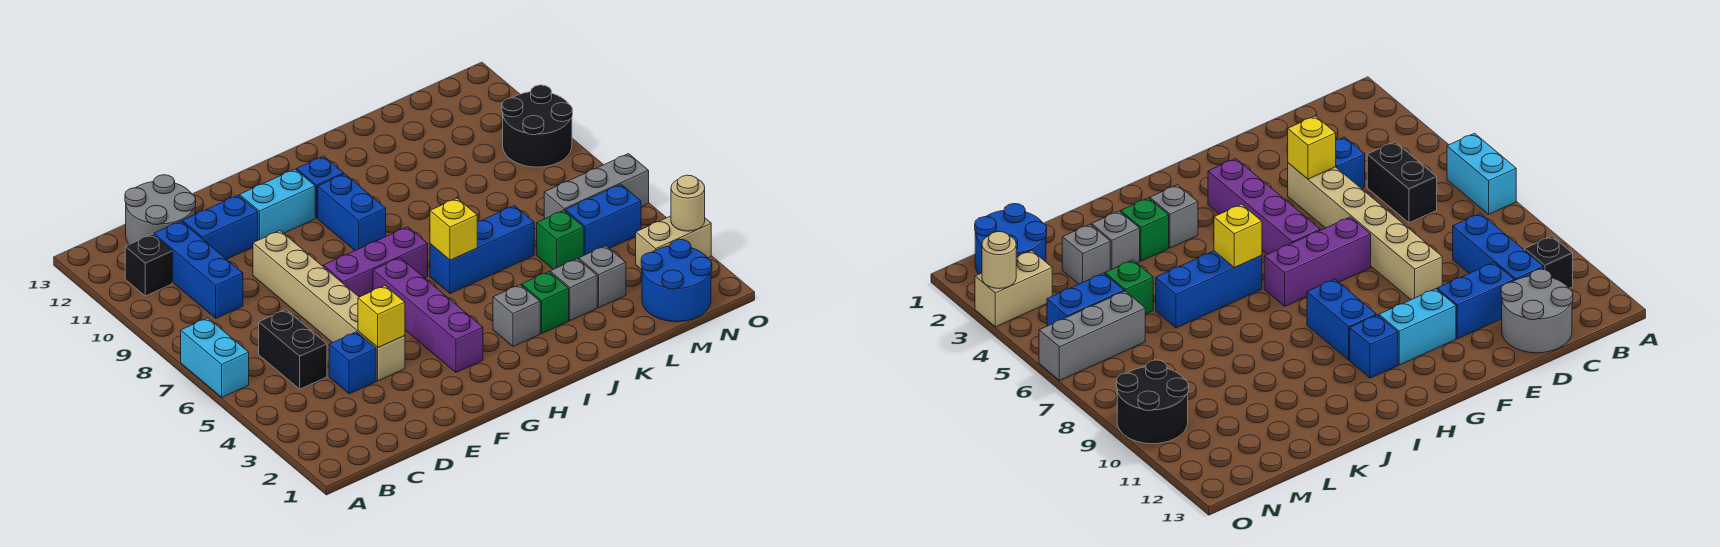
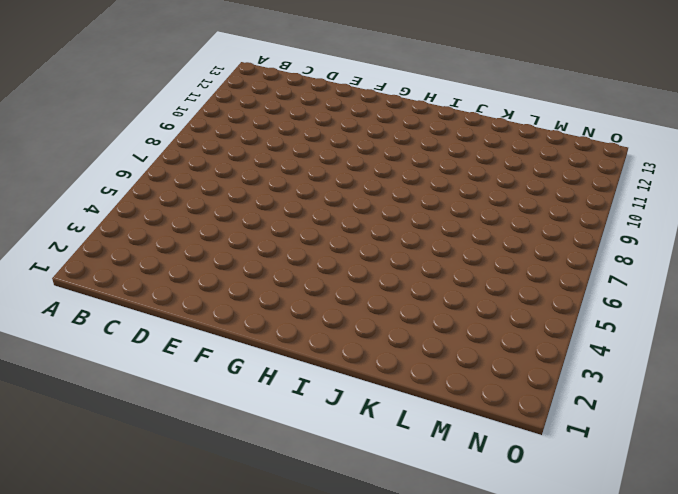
none -> cyan brick A6:A7 level 1
none -> black brick B11 level 1
none -> black brick C5:C6 level 1

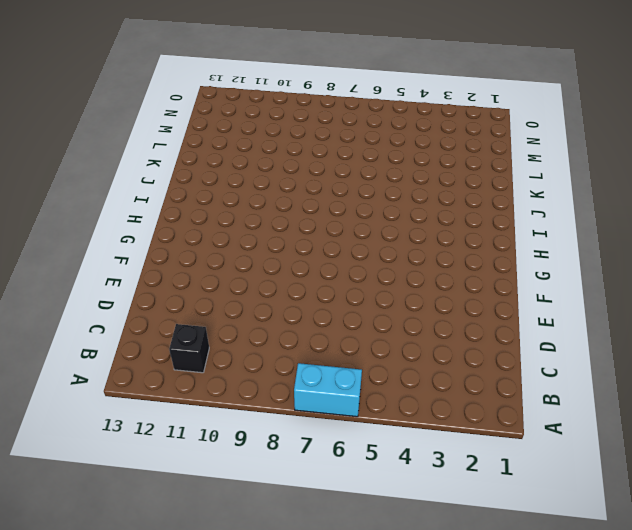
none -> black brick C5:C6 level 1
none -> blue brick C9:C11 level 1
none -> grey round brick C12:D13 level 1

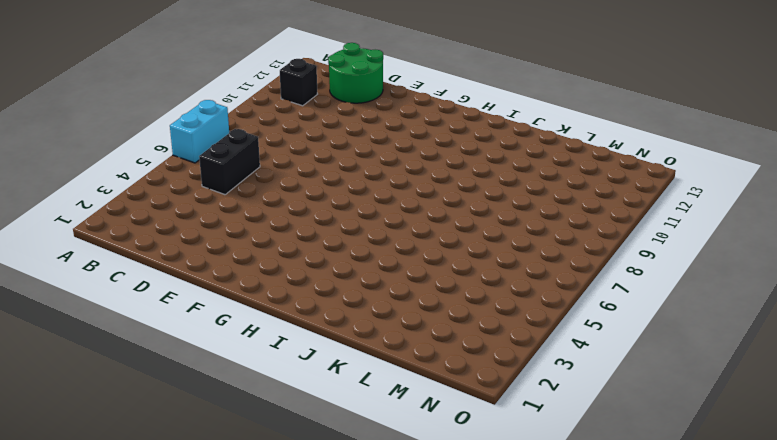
green round brick C12:D13 level 1 -> grey round brick C12:D13 level 1
none -> blue brick C9:C11 level 1
none -> blue brick D4 level 1
none -> blue brick D11:E11 level 1

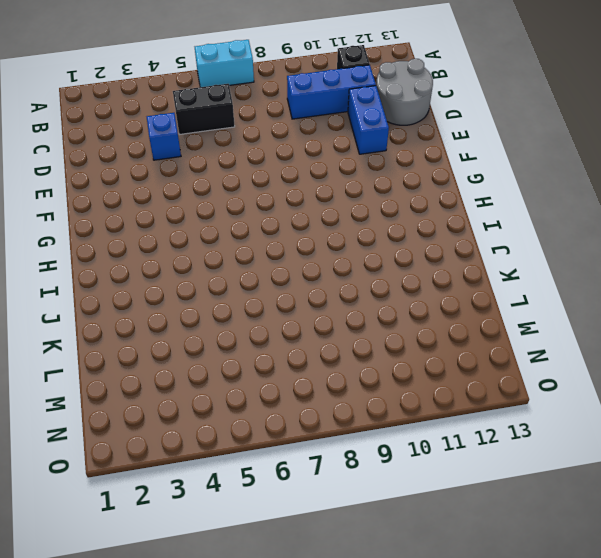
none -> tan brick E4:E9 level 1
none -> purple brick F7:H7 level 1
none -> cyan brick F11:G11 level 1

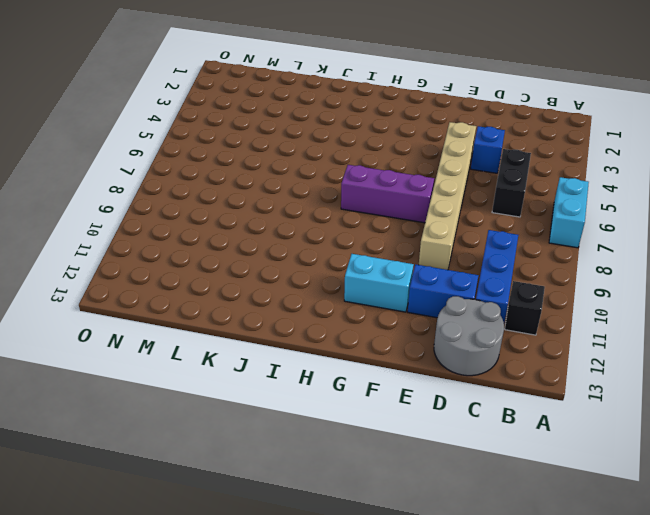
none -> purple brick G3:G6 level 1
none -> blue brick H9:H10 level 1
none -> blue brick H11 level 1

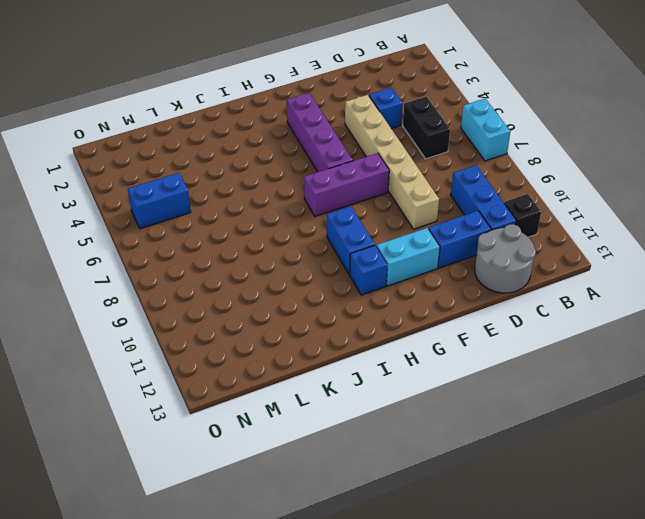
none -> grey brick I3 level 1
none -> blue brick I6:K6 level 1
none -> green brick J3 level 1

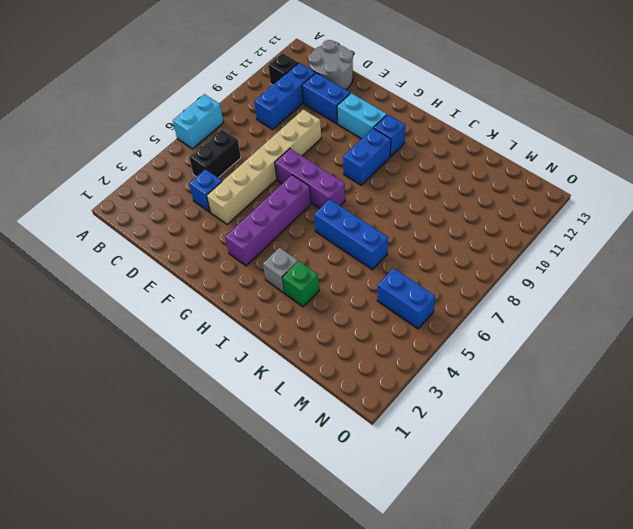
none -> grey brick K3 level 1
none -> grey brick L3 level 1
none -> green brick L5 level 1

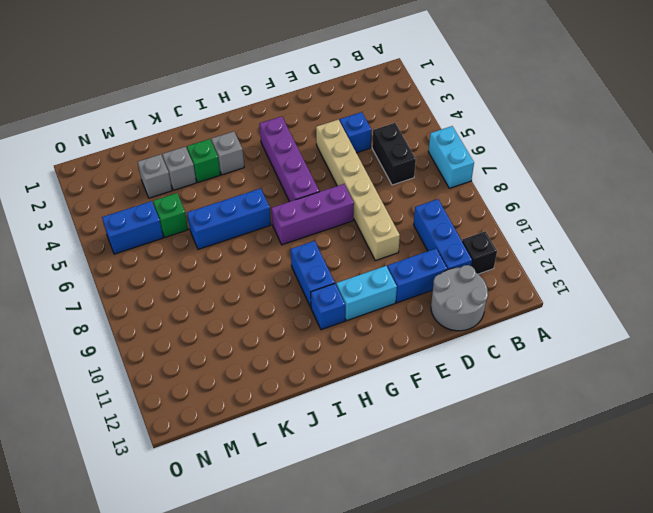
none -> blue round brick M1:N2 level 1
none -> grey brick M6:O6 level 1
none -> tan brick N3:O3 level 1

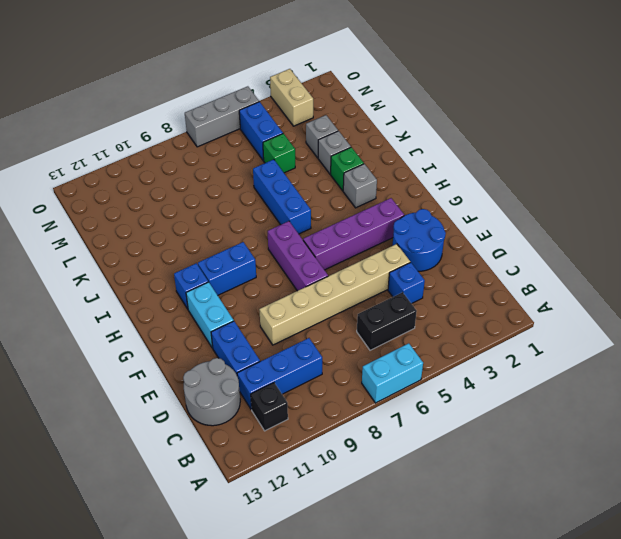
blue round brick E2:F3 level 1 -> blue round brick M1:N2 level 1
grey brick O5:O7 level 1 -> grey brick M6:O6 level 1
none -> black round brick N9:O10 level 1
none -> yellow brick E4 level 2
none -> yellow brick I6 level 2

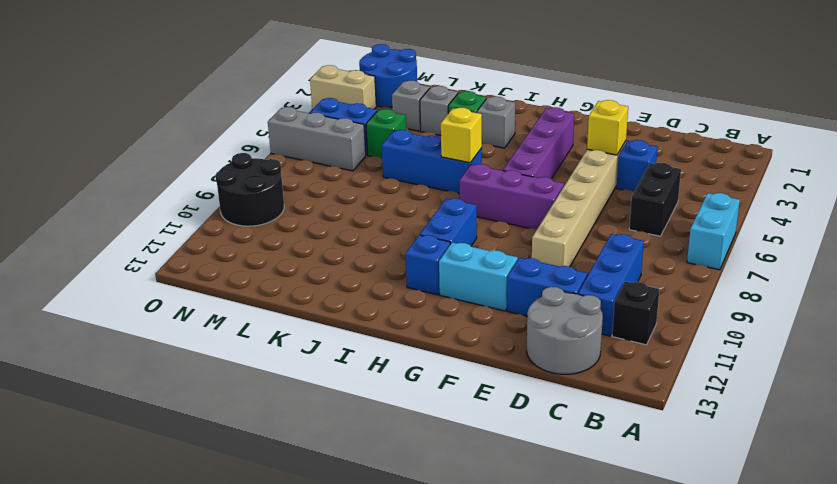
none -> tan round brick O3 level 2

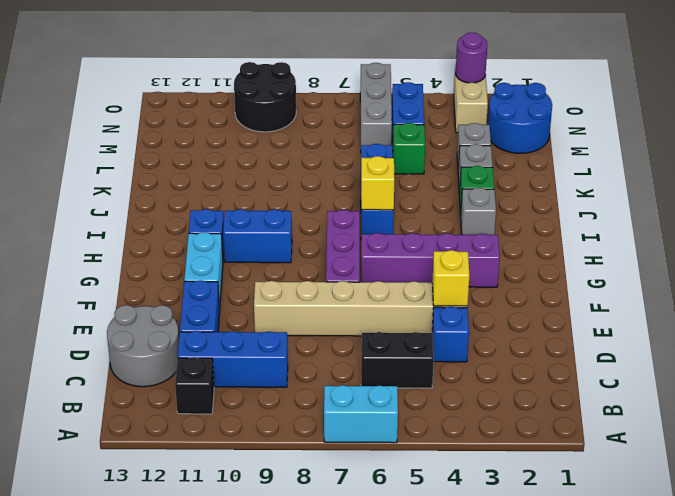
purple round brick O3 level 2 -> tan round brick O3 level 2

